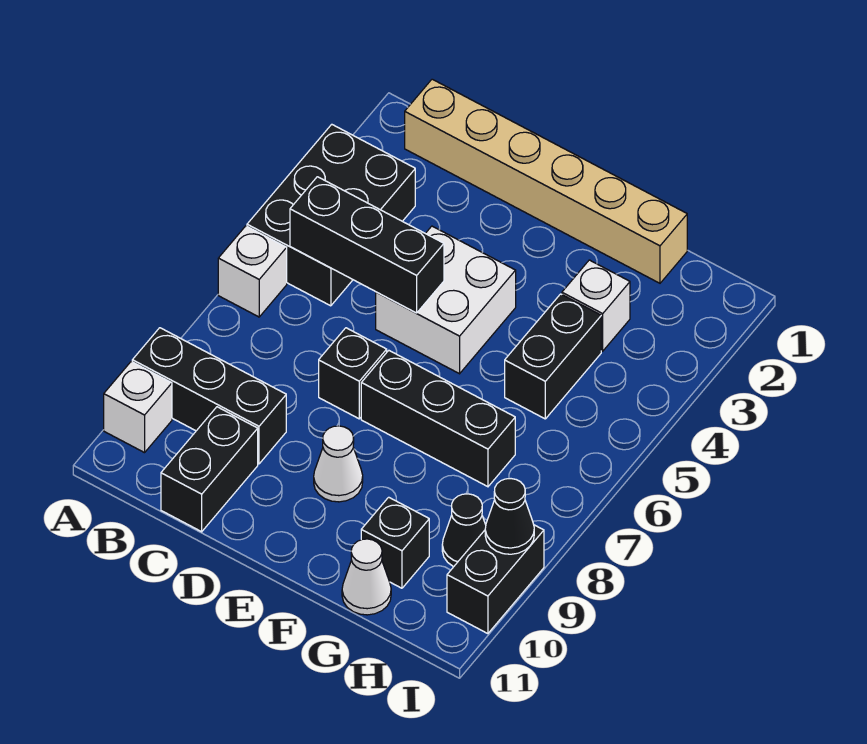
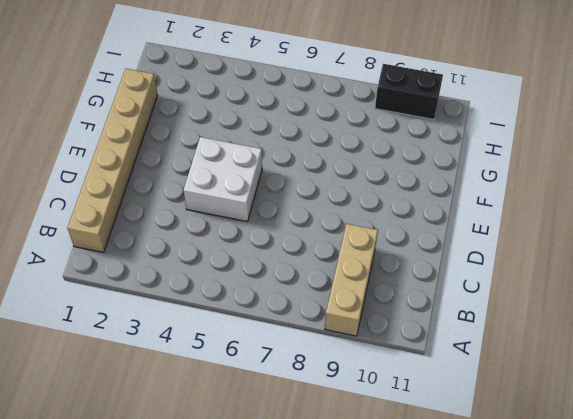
tan brick A9:C9 level 1 -> black brick A9:C9 level 1
none -> black brick A3:B5 level 1
none -> white brick A6 level 1
none -> white brick A10 level 1

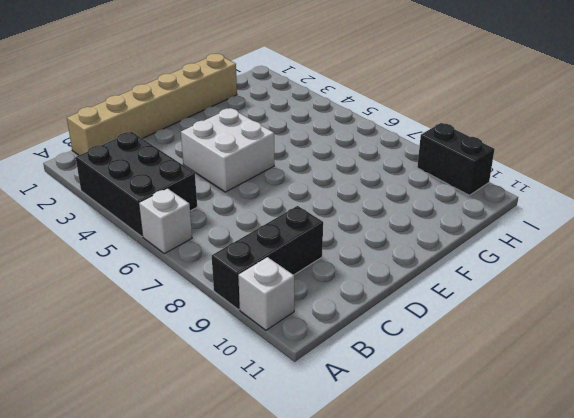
none -> black brick C10:C11 level 1
none -> black brick D7 level 1
none -> black brick E7:G7 level 1

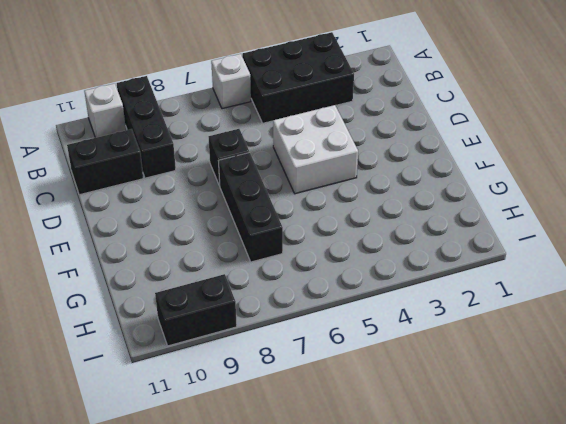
none -> tan brick B1:G1 level 1
none -> white cone E9 level 1
none -> white brick G3 level 1

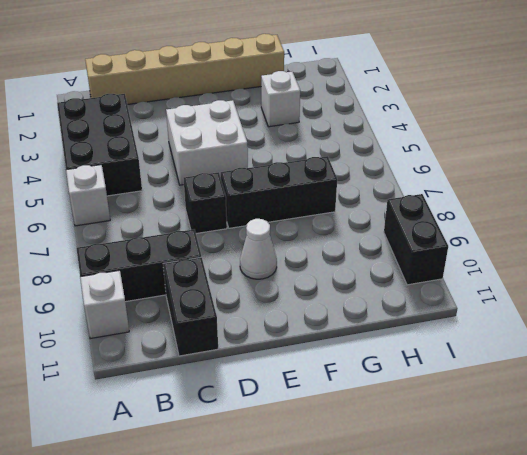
none -> black brick G4:G5 level 1
none -> black brick G10 level 1
none -> white cone G11 level 1

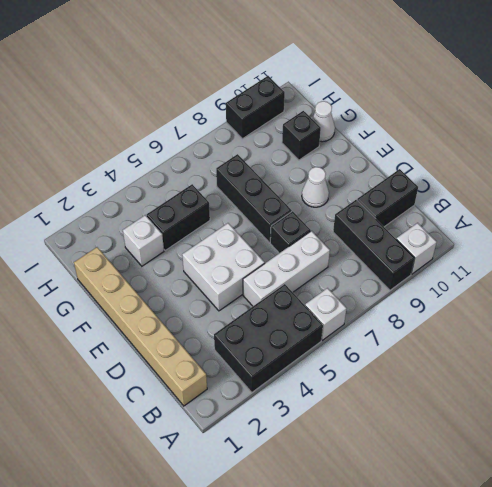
white brick C5:C7 level 1 -> none
none -> black cone H9 level 1
none -> black brick B5:D5 level 2
none -> black cone I9 level 2

